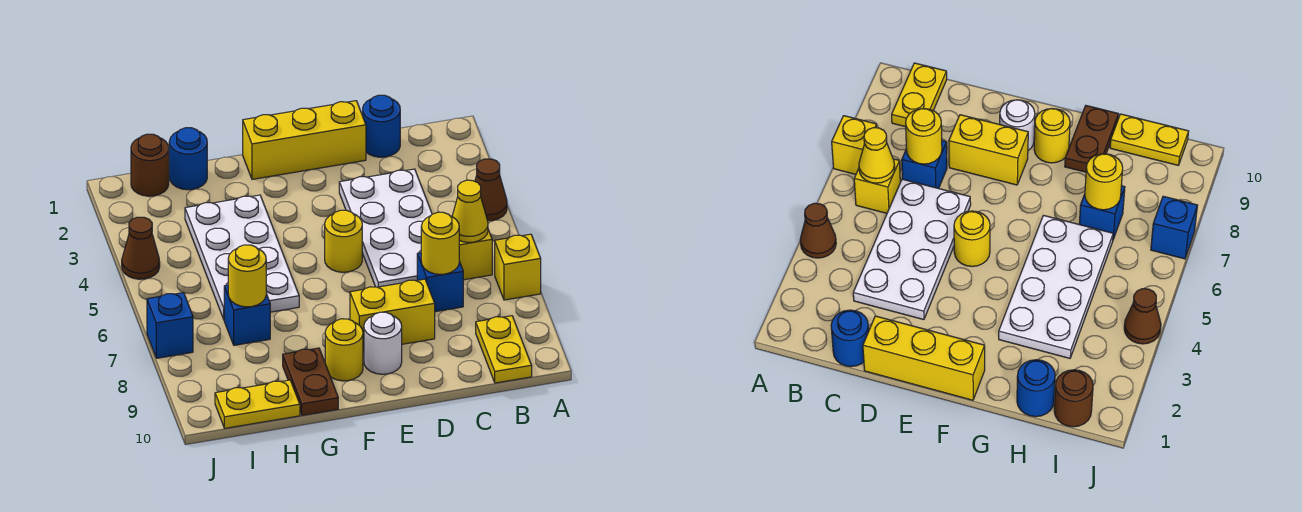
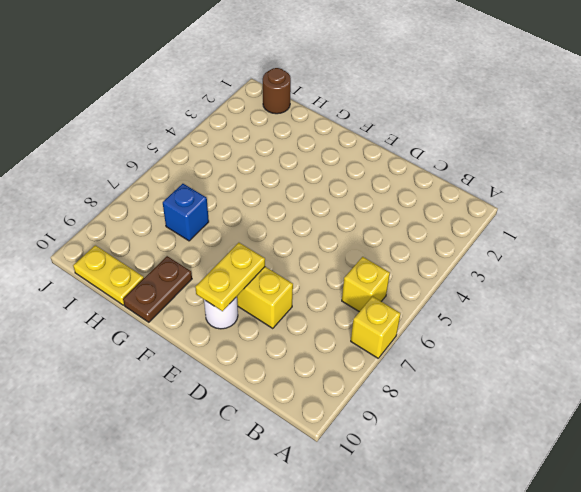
yellow plate E8:E9 level 2 -> yellow plate B9:B10 level 1
none -> brown cone A4 level 1
none -> blue round brick C1 level 1
none -> white plate C3:D6 level 1

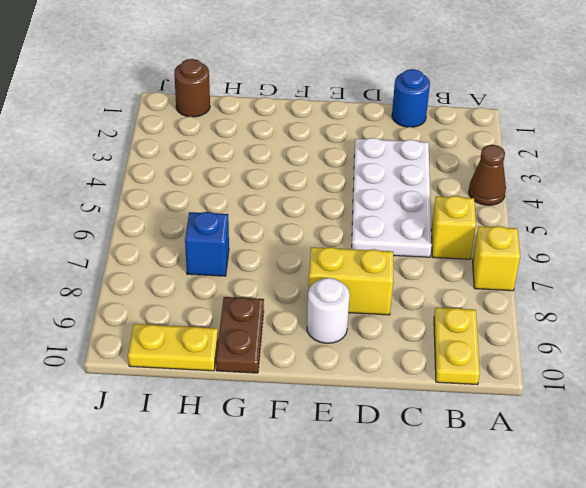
none -> blue brick C7 level 1
none -> yellow brick D1:F1 level 1
none -> yellow round brick E5 level 1

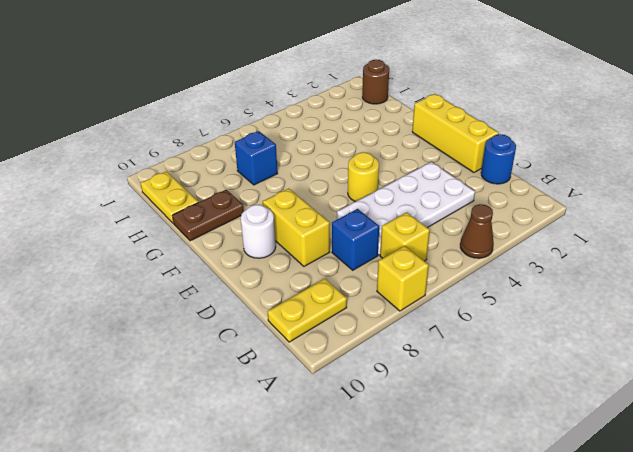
none -> yellow round brick F9 level 1
none -> white plate G3:H6 level 1
none -> blue round brick H1 level 1

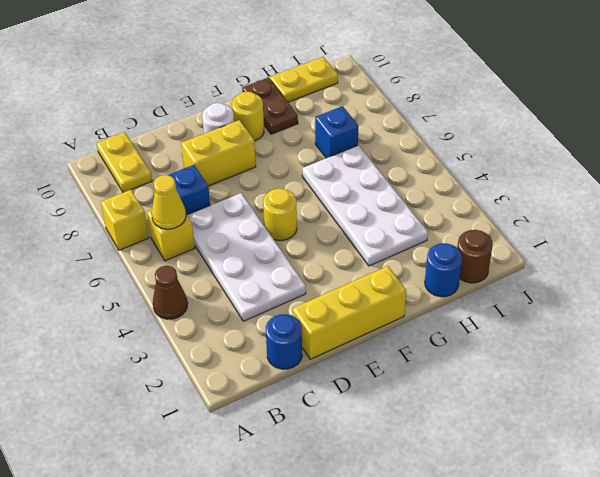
none -> brown cone J4 level 1
none -> blue brick J7 level 1
none -> yellow round brick C7 level 2

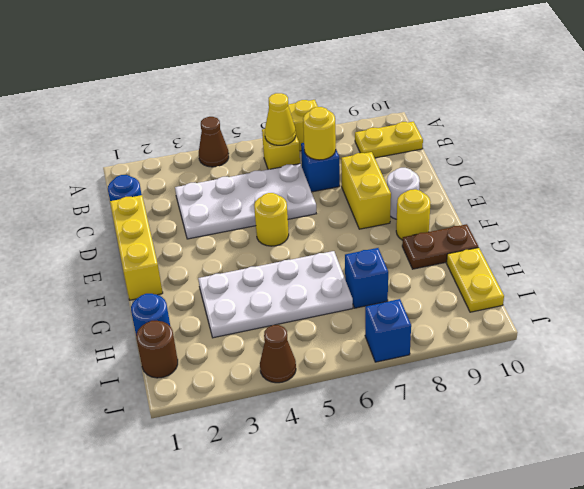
none -> yellow round brick H7 level 2

